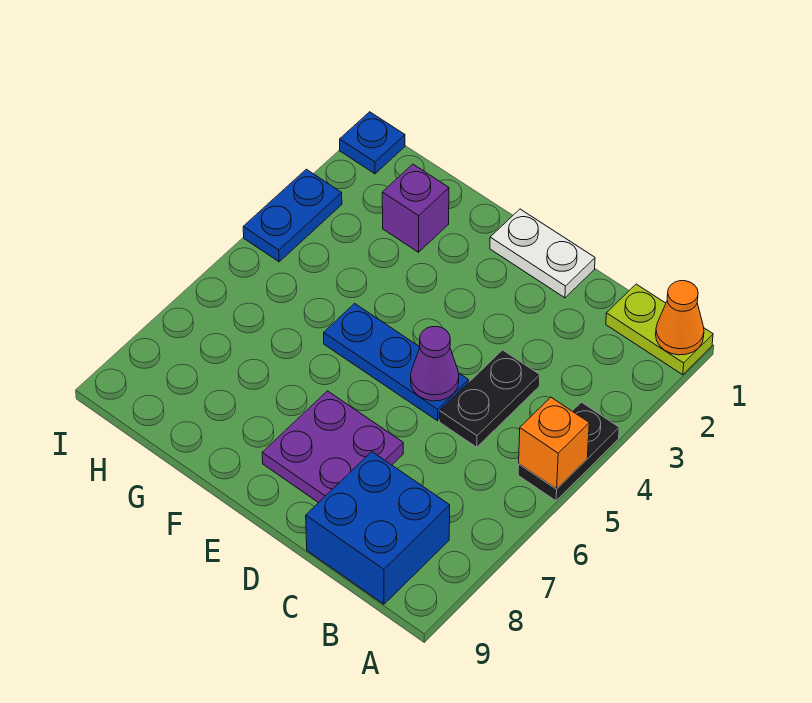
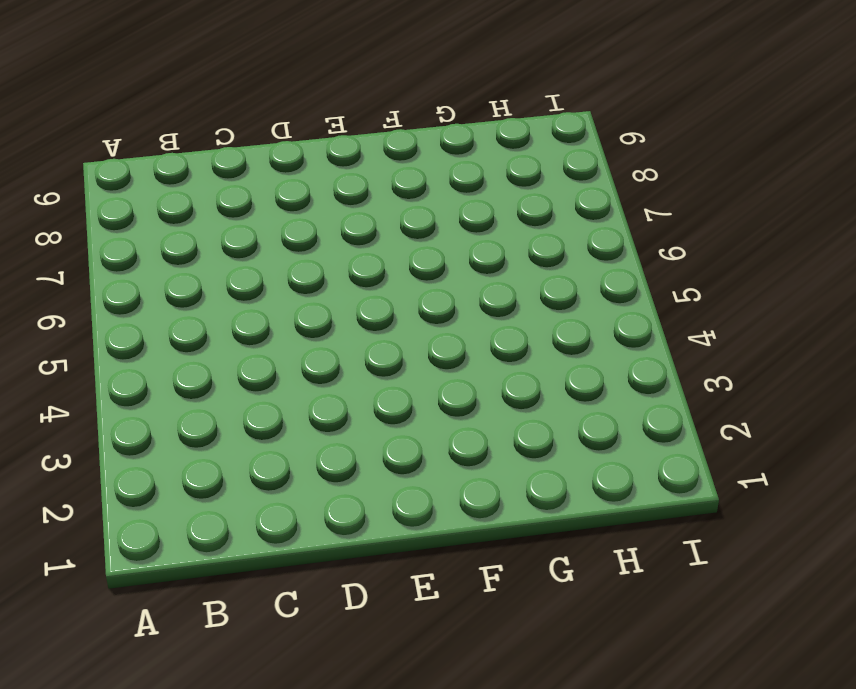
none -> lime plate A1:B1 level 1
none -> black plate A4:A5 level 1
none -> blue brick B8:C9 level 1

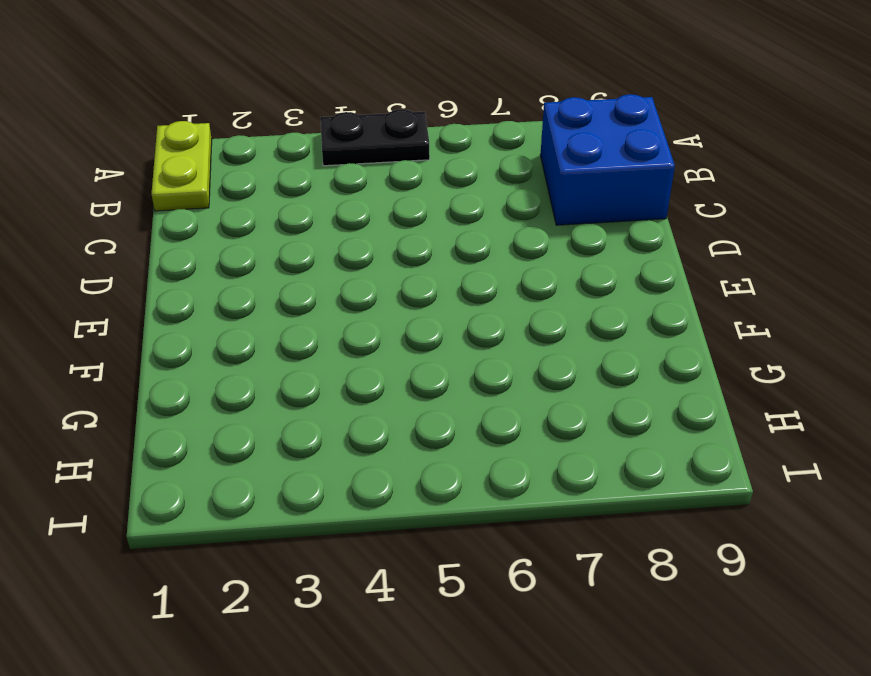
none -> black plate C4:C5 level 1
none -> white plate D1:E1 level 1
none -> blue plate D5:F5 level 1

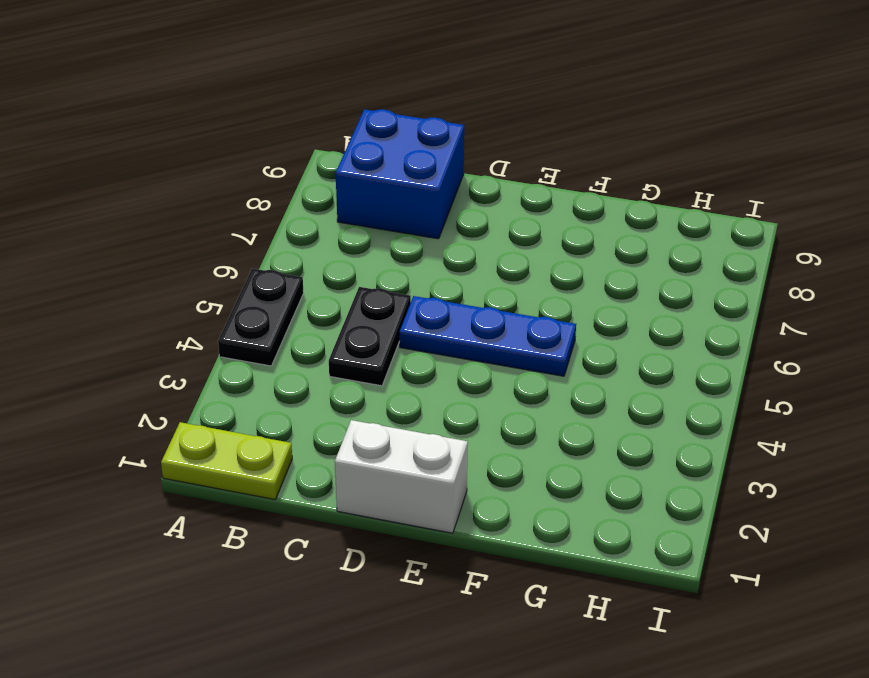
white brick D1:E1 level 1 -> white plate D1:E1 level 1
none -> purple plate D7:E8 level 1
none -> purple brick G2 level 1
none -> blue plate I1 level 1

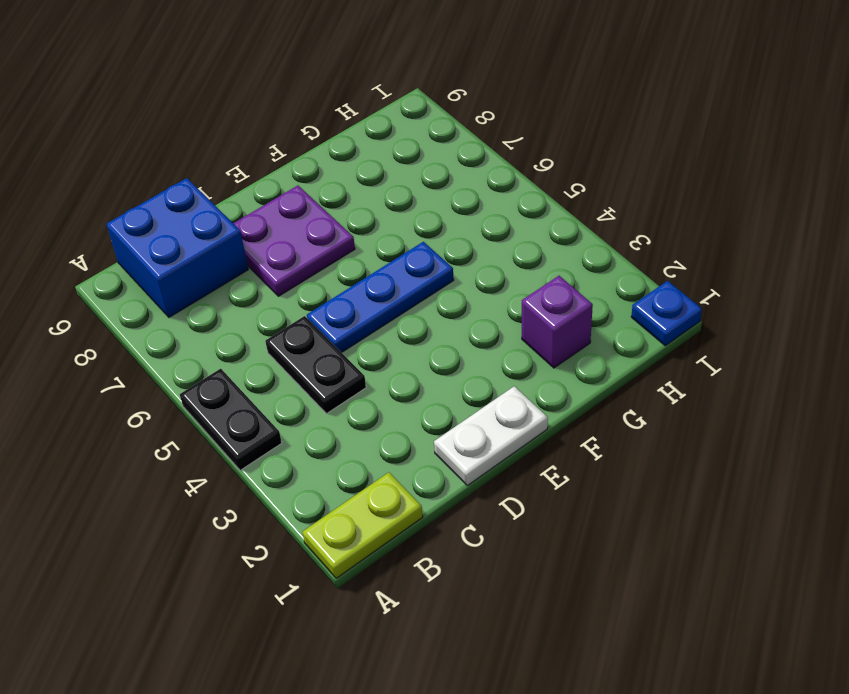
none -> blue plate I3:I4 level 1
none -> orange cone A1 level 2
none -> orange brick A5 level 2

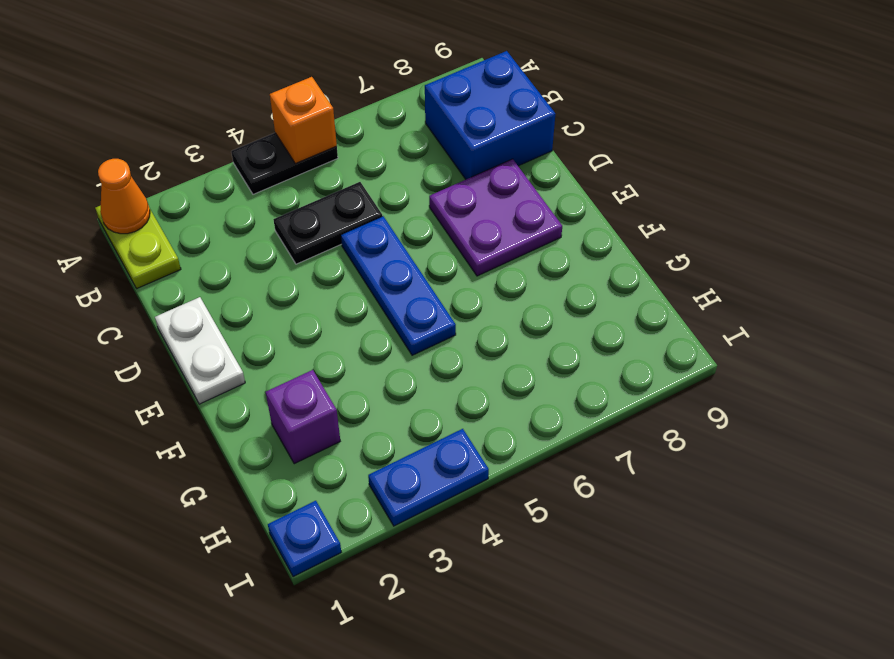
none -> purple cone D5 level 2

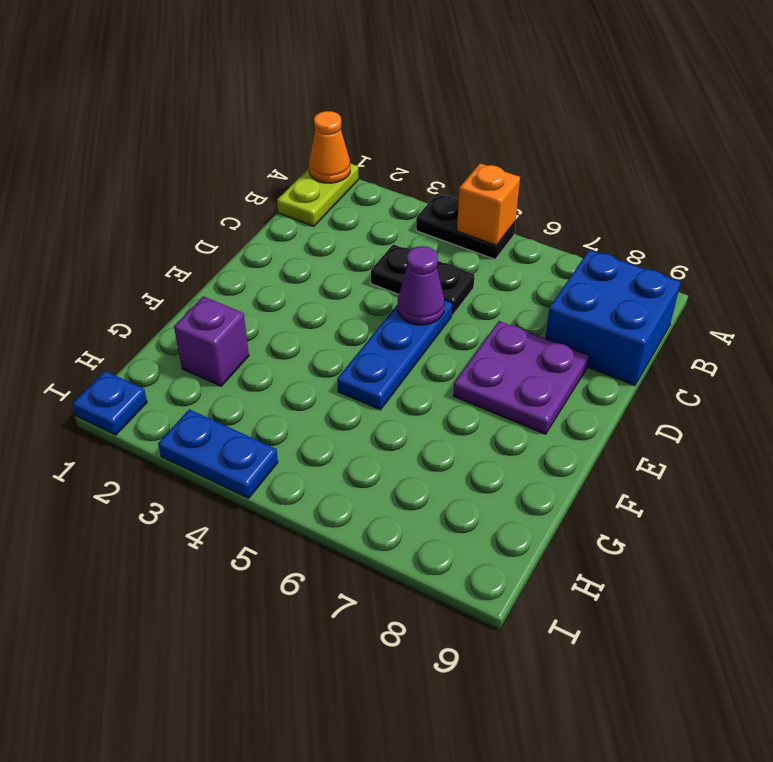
none -> white plate D1:E1 level 1

